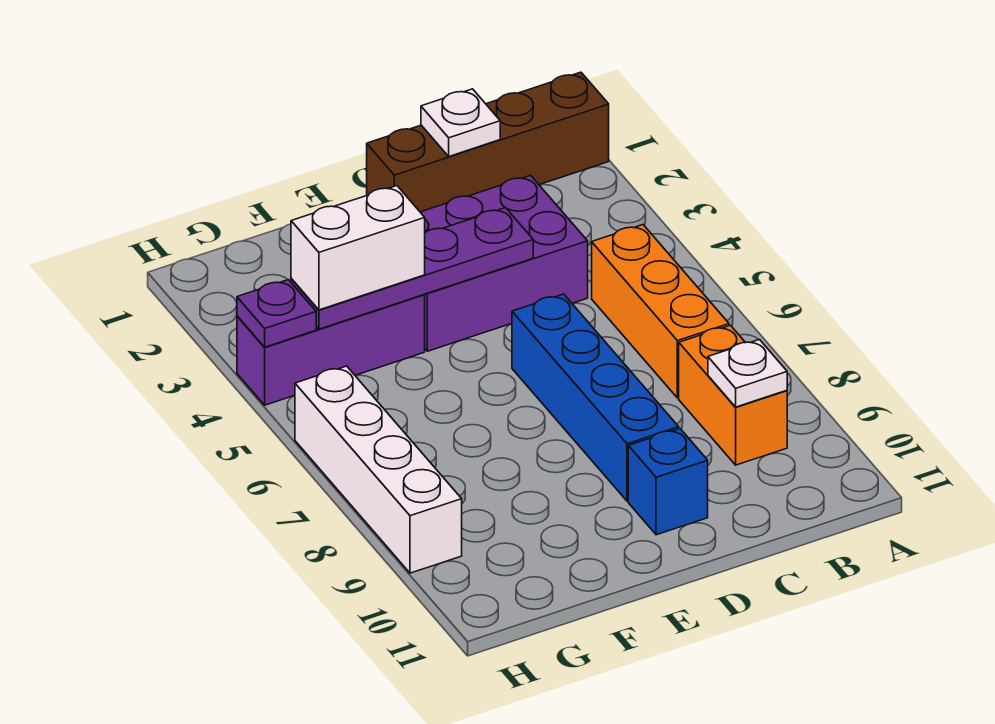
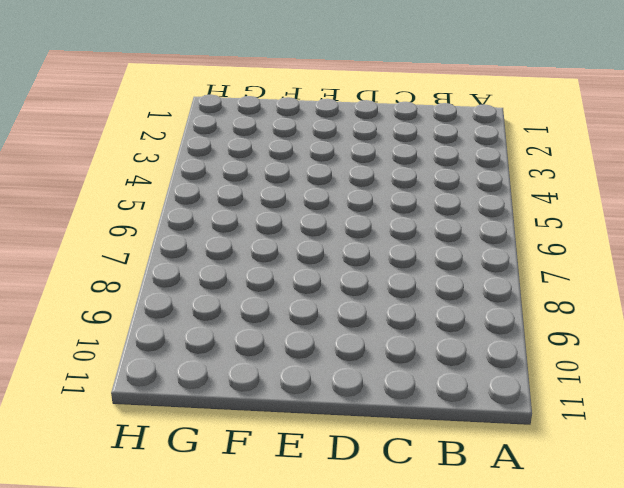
none -> brown brick A1:D1 level 1
none -> orange brick B5:B7 level 1
none -> orange brick B8:B9 level 1

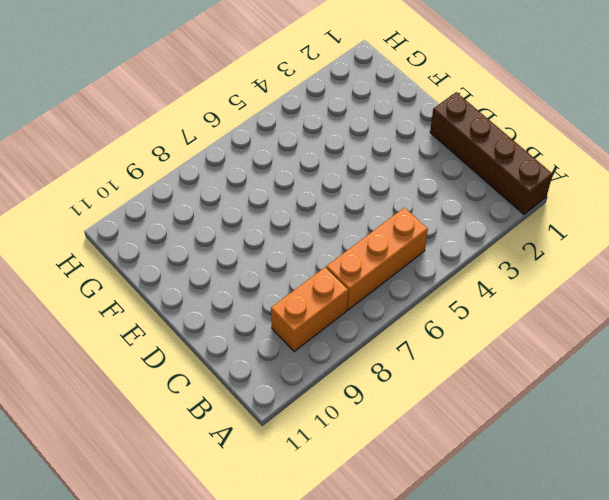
none -> purple brick C3:E4 level 1
none -> blue brick D6:D9 level 1
none -> blue brick D10 level 1

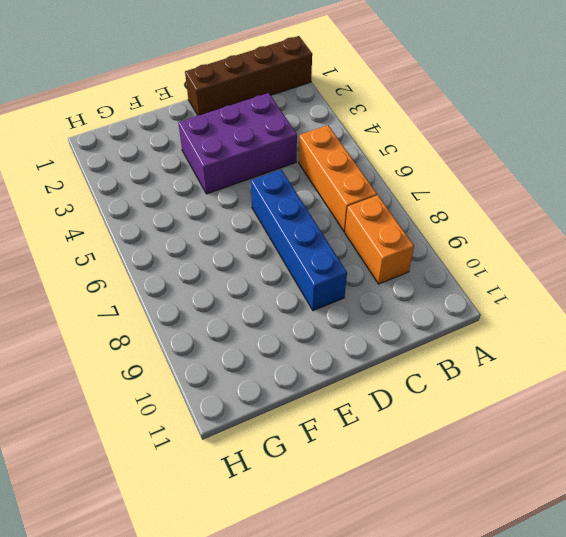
none -> blue brick D10 level 1
none -> purple brick F4:H4 level 1
none -> white brick H6:H9 level 1

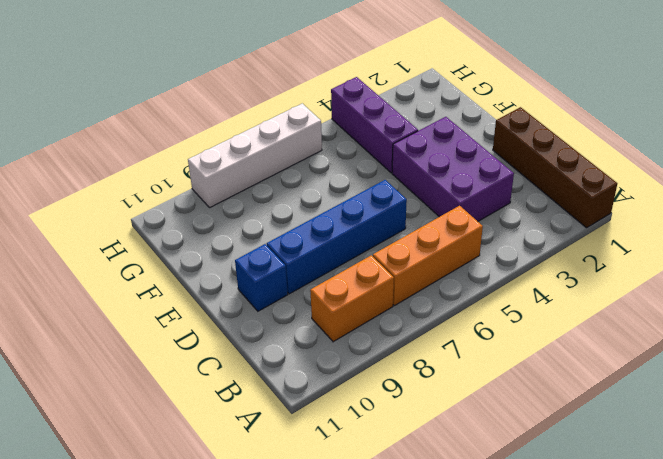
none -> white plate B9 level 2
none -> white plate C1 level 2
none -> purple plate D4:G4 level 2

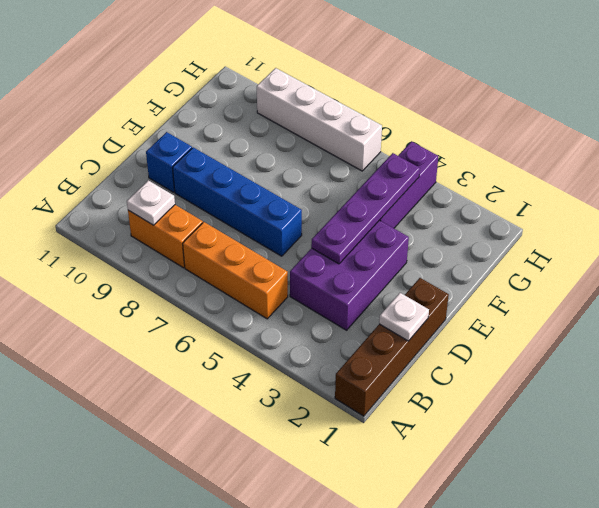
none -> purple plate H4 level 2
none -> white brick F4:G4 level 3

